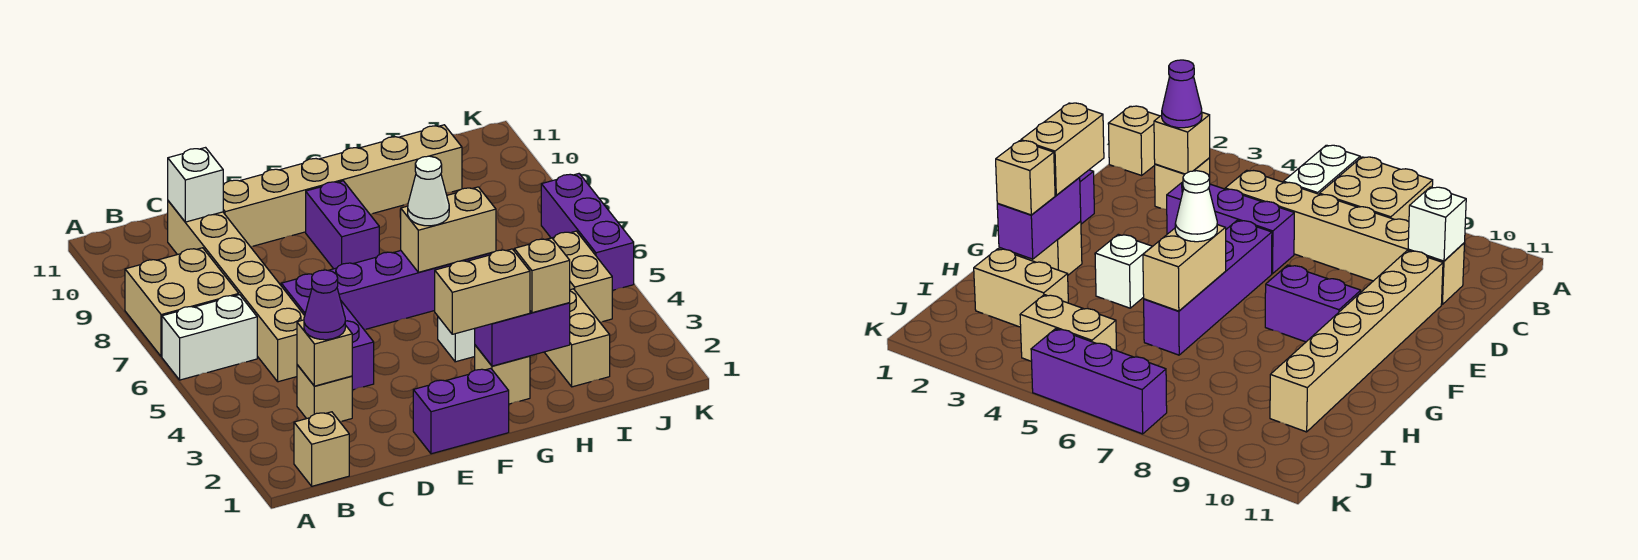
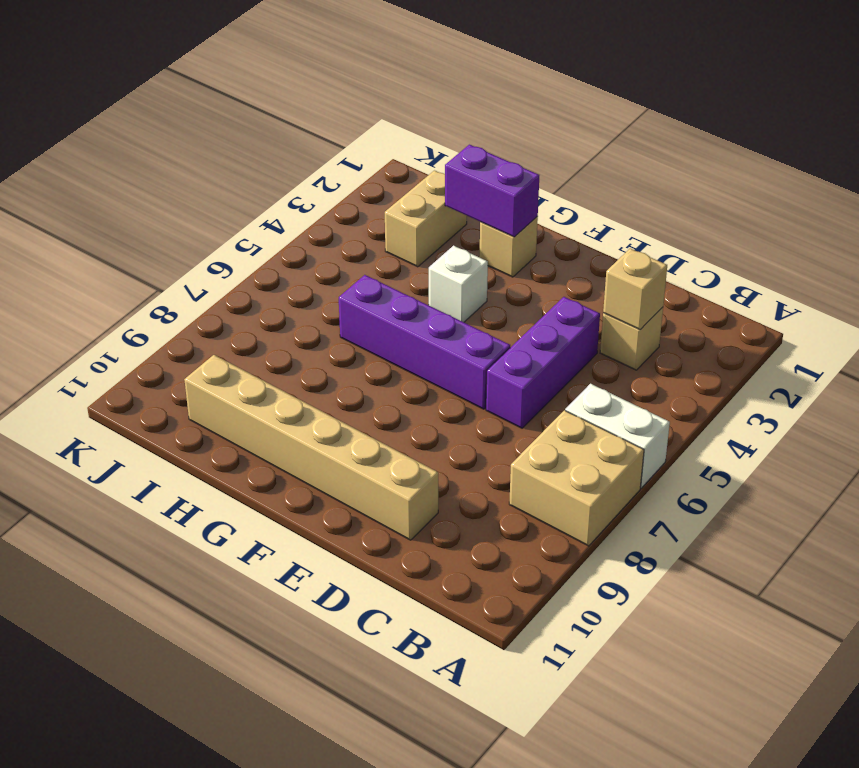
none -> tan brick B1 level 1
none -> tan brick C5:C10 level 1
none -> purple brick E1:F1 level 1

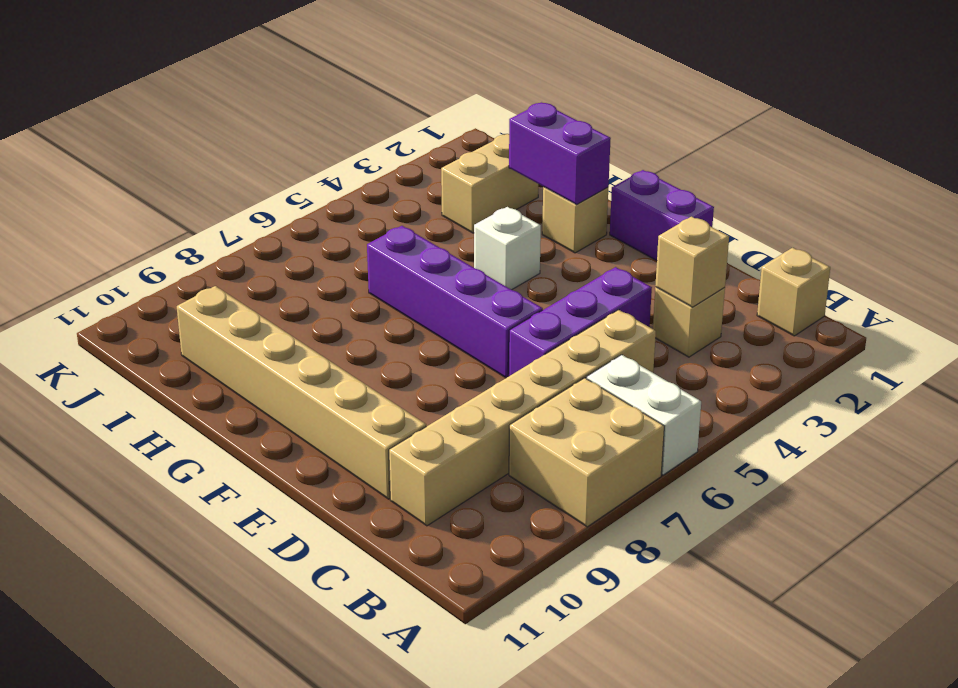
none -> purple brick F8:F9 level 1
none -> tan brick J4:J5 level 1
none -> purple brick K5:K7 level 1

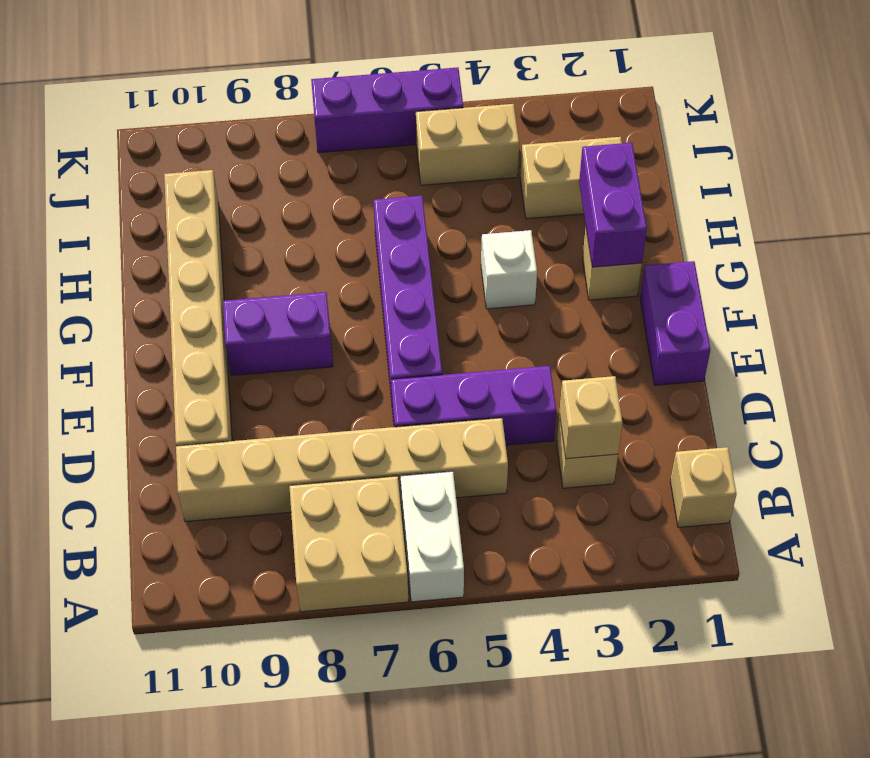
none -> white brick C10 level 2
none -> tan brick G6:H6 level 2
none -> purple cone C3 level 3

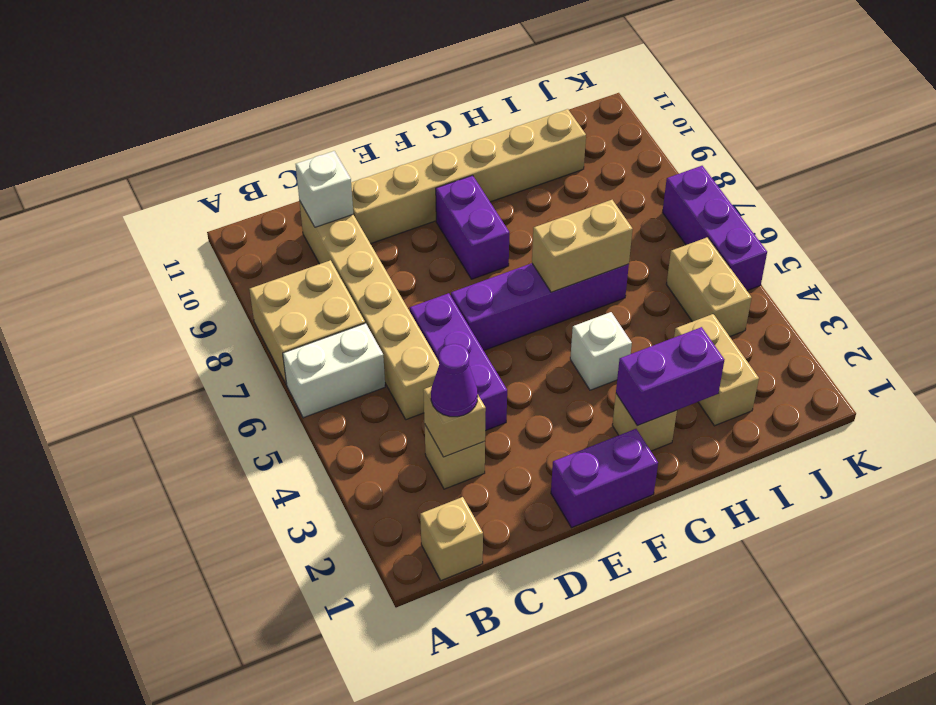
none -> tan brick F2:G2 level 3
none -> white cone G6 level 3
none -> tan brick H2 level 3

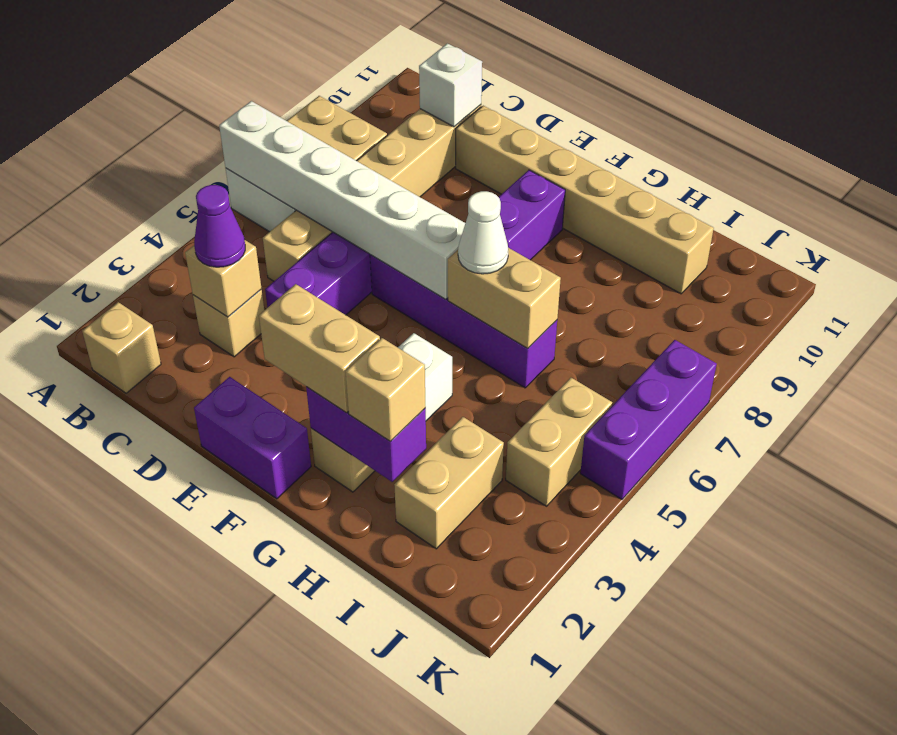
white brick A6:F6 level 2 -> none

